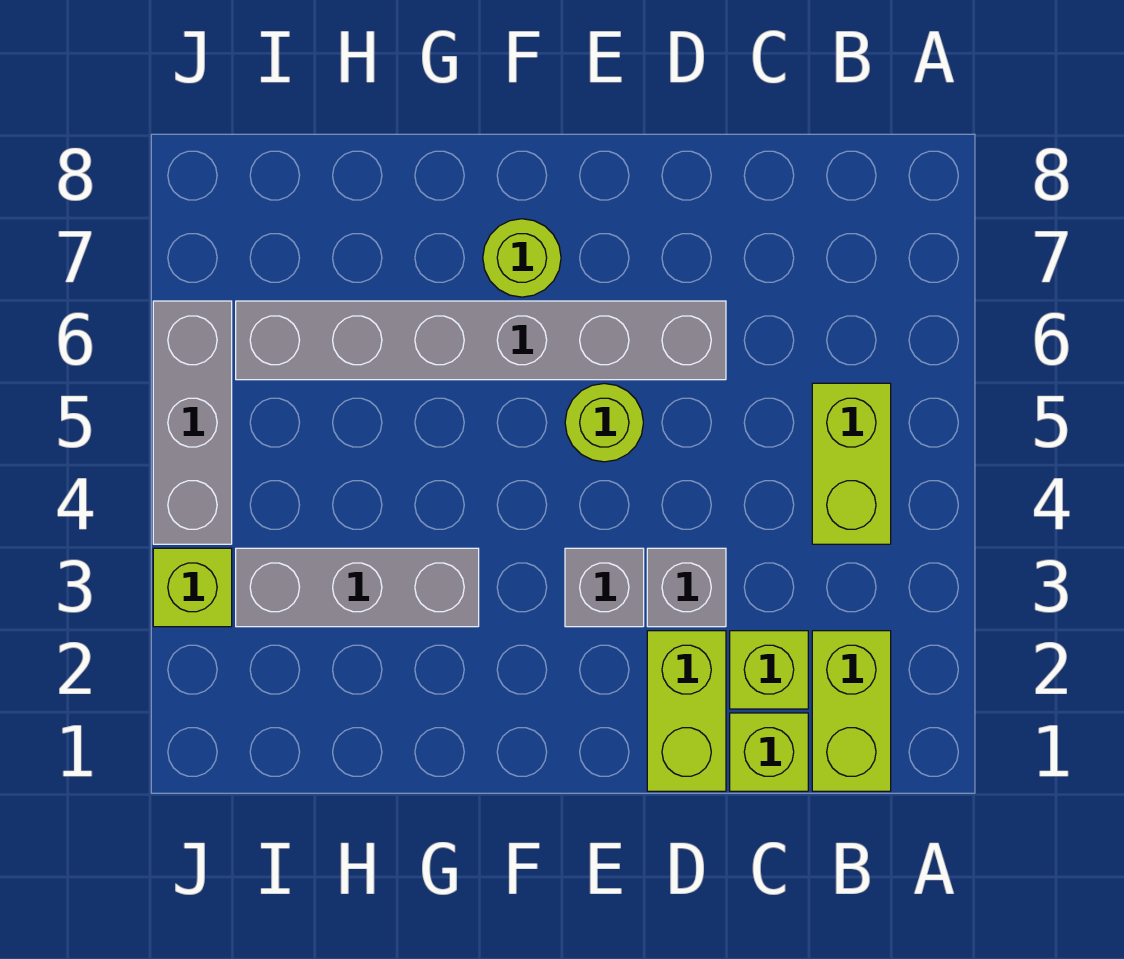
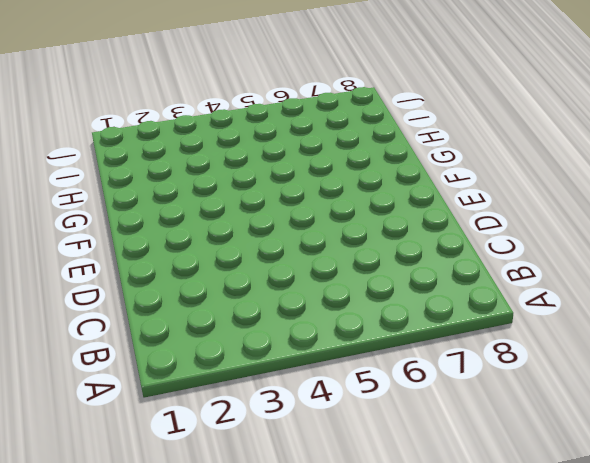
none -> lime brick B1:B2 level 1
none -> lime brick B4:B5 level 1
none -> lime brick C1 level 1

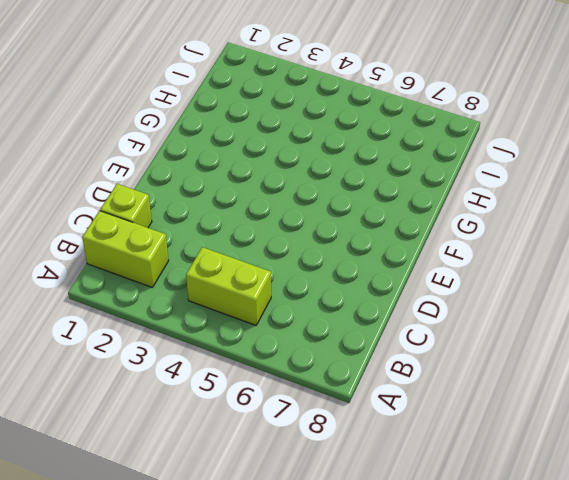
none -> lime brick C2 level 1
none -> lime brick D1:D2 level 1
none -> grey brick D3 level 1

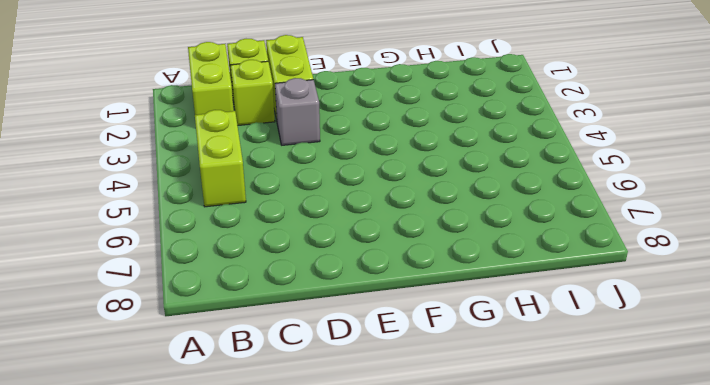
none -> grey brick D6:I6 level 1
none -> grey brick E3 level 1
none -> lime round brick E5 level 1

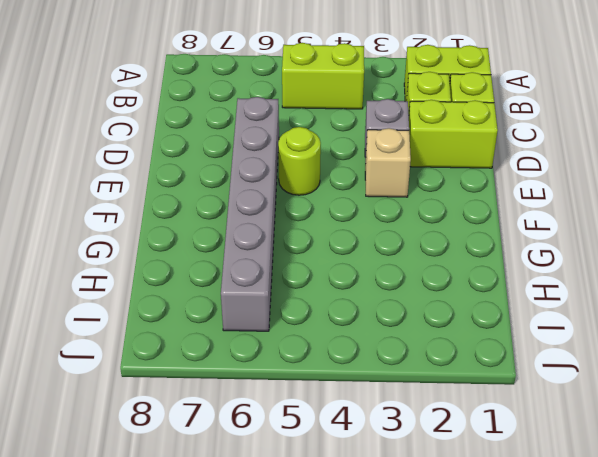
tan brick E3 level 1 -> grey brick E3 level 1
none -> lime round brick F7 level 1
none -> grey brick G3:I3 level 1
none -> lime brick J3 level 1

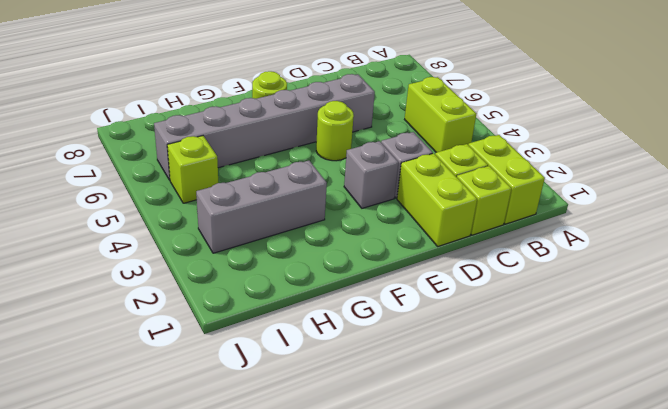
lime brick I5 level 1 -> lime brick J3 level 1
none -> grey brick J4:J6 level 1

